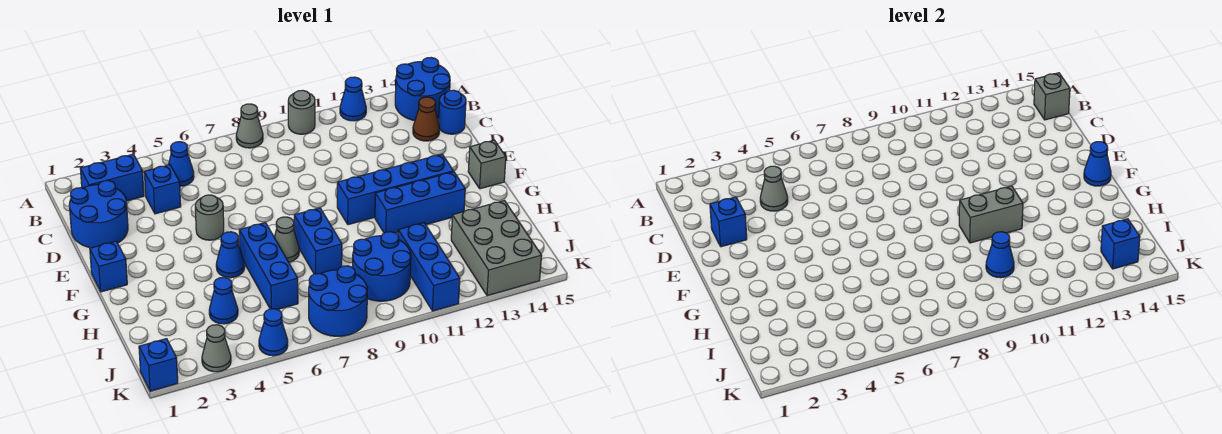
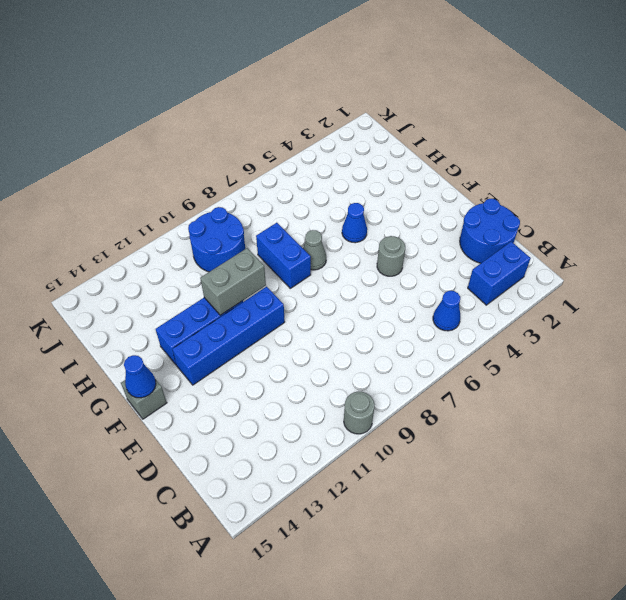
none -> grey cone A8 level 1
none -> blue cone A12 level 1
none -> blue round brick A14:B15 level 1
none -> blue brick C4 level 1

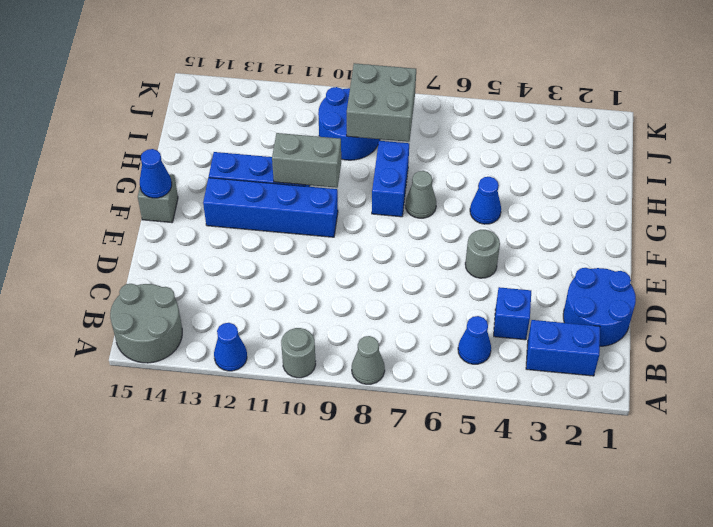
grey round brick A14:B15 level 1 -> blue round brick A14:B15 level 1
grey brick I8:J9 level 2 -> none
none -> brown cone C14 level 1
none -> blue round brick C15 level 1
none -> blue brick F1 level 1
none -> blue brick G6:I6 level 1

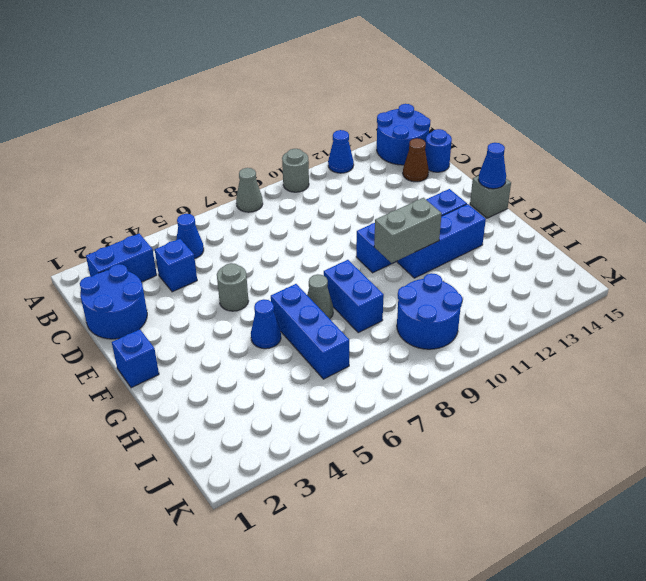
none -> blue cone I4 level 1
none -> blue brick I11:K11 level 1
none -> grey brick I13:K14 level 1
none -> blue round brick J7:K8 level 1

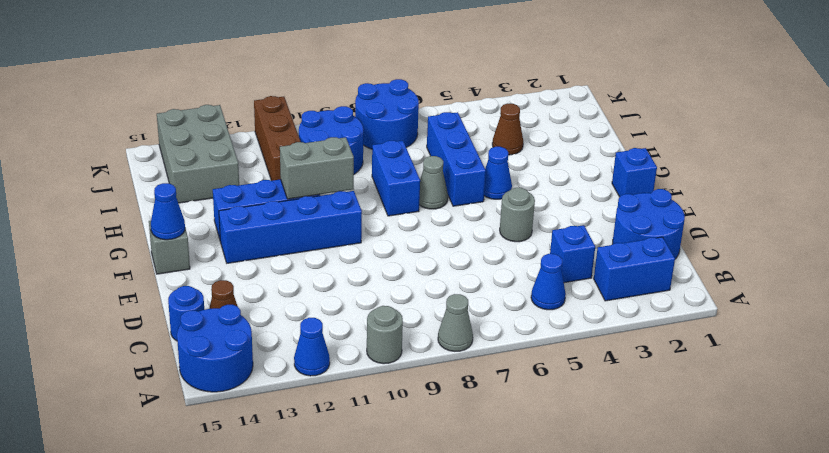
brown cone I4 level 1 -> blue cone I4 level 1
brown brick I11:K11 level 1 -> blue brick I11:K11 level 1
none -> blue brick K1 level 1
none -> grey cone K3 level 1
none -> blue cone K5 level 1
none -> grey brick B15 level 2

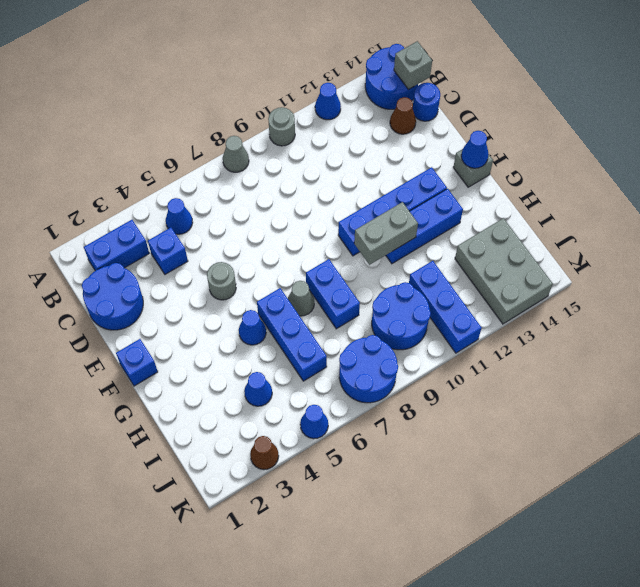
brown cone K3 level 1 -> grey cone K3 level 1
none -> blue brick K1 level 1
none -> grey cone C4 level 2
none -> blue brick D2 level 2
none -> blue cone I10 level 2

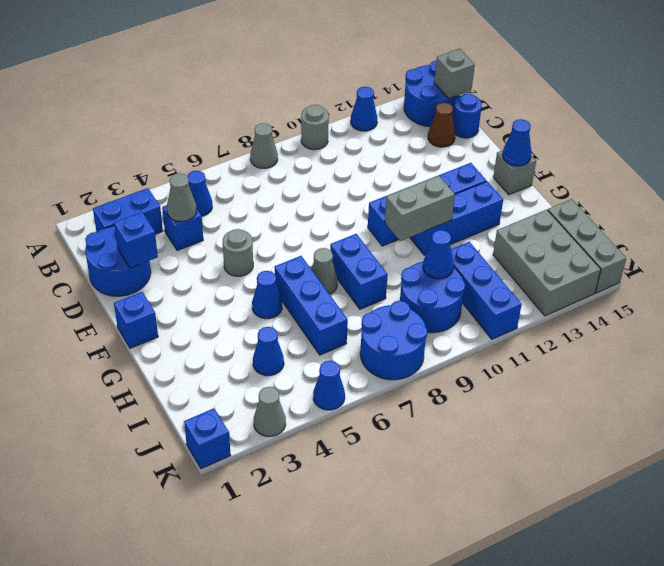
grey brick I15:K15 level 1 -> none
none -> blue brick J14 level 2

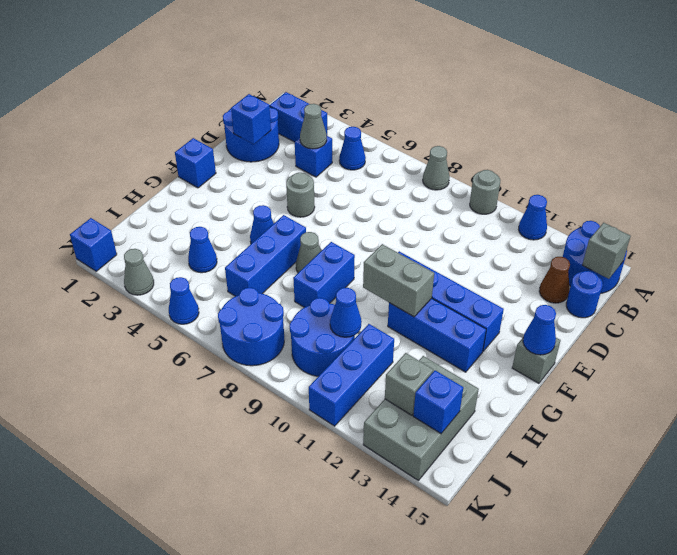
grey brick J13 level 2 -> none

